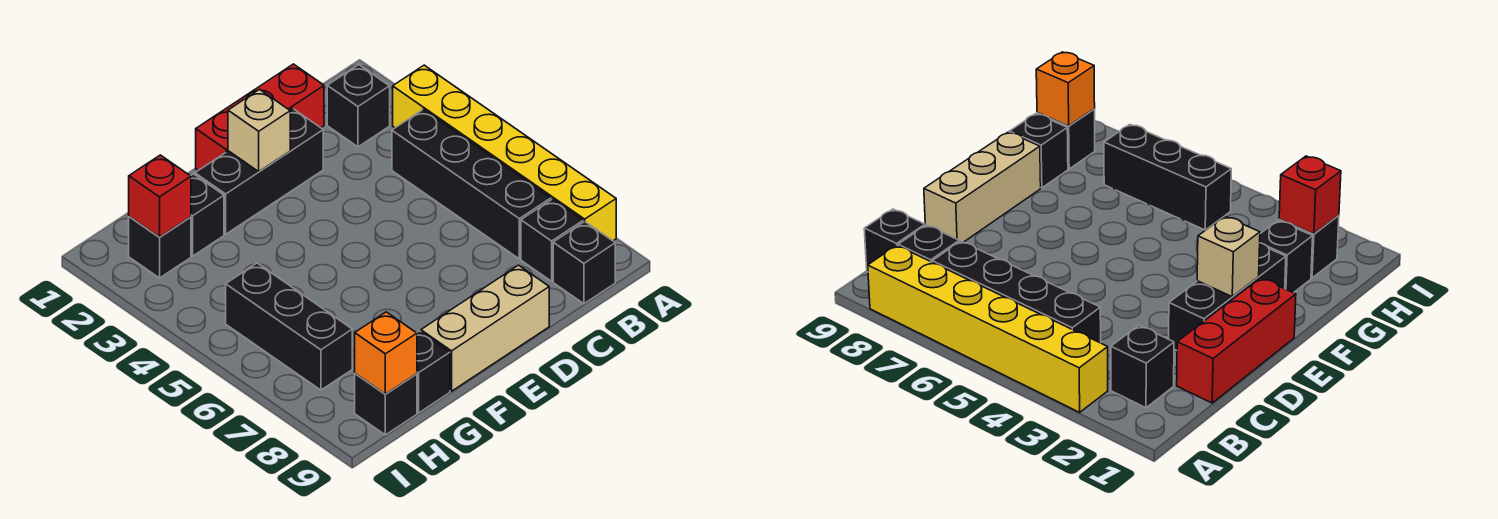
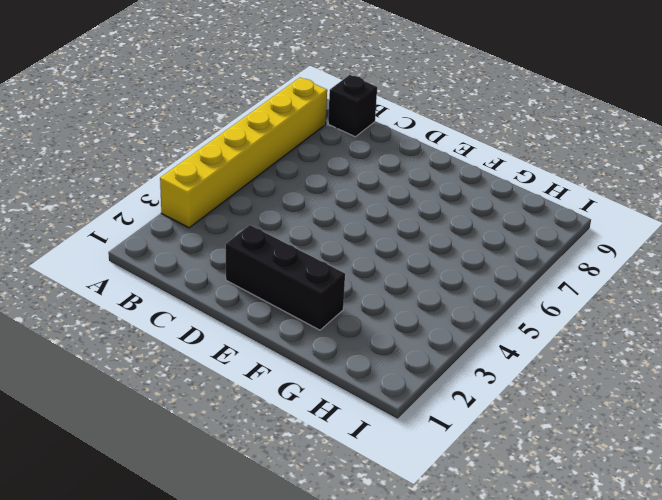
none -> black brick B2 level 1
none -> black brick B4:B7 level 1
none -> black brick B8 level 1

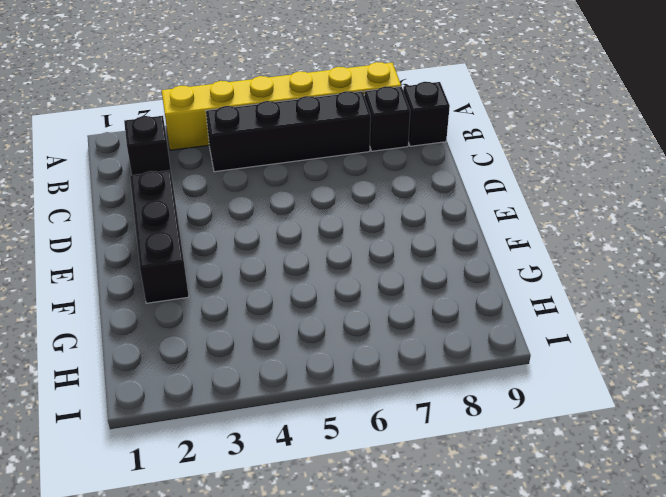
none -> red brick C1:E1 level 1
none -> tan brick D9:F9 level 1
none -> black brick G2 level 1

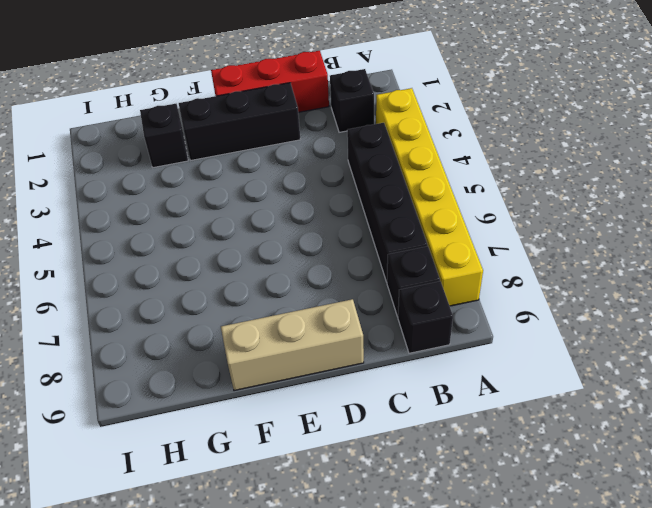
none -> black brick G9 level 1
none -> black brick H2 level 1
none -> black brick H5:H7 level 1

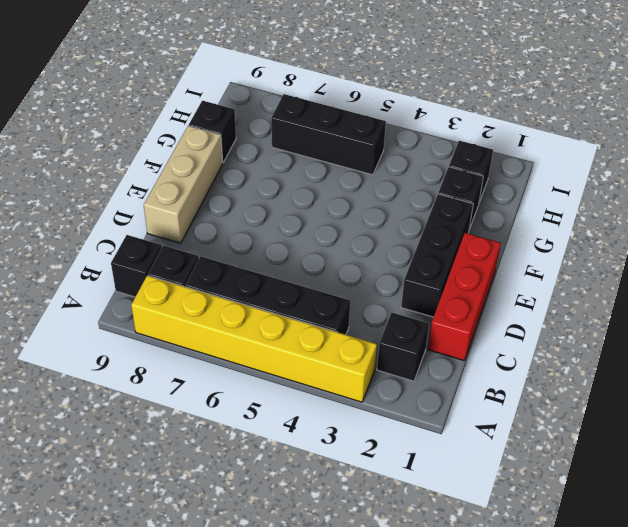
none -> black brick H9 level 1
none -> tan brick E2 level 2
none -> red brick H2 level 2

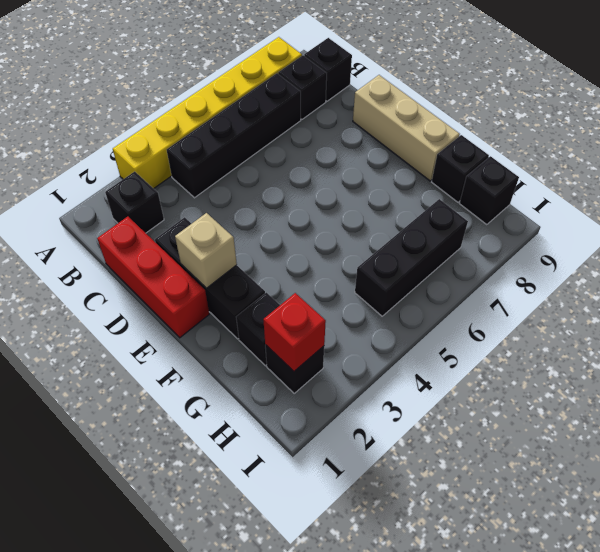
none -> orange brick H9 level 2

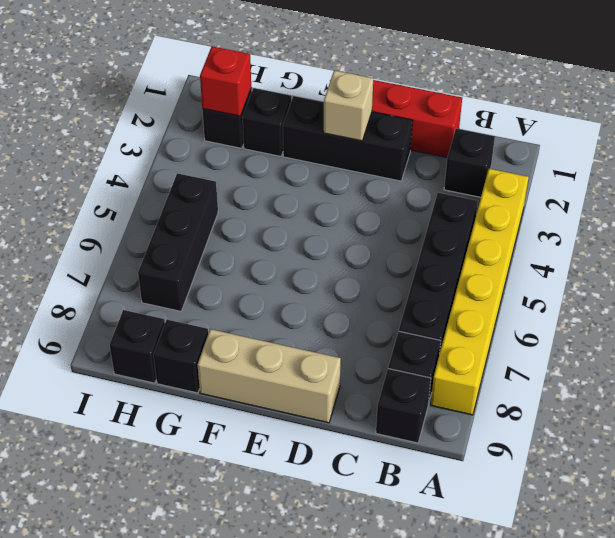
none -> orange brick H9 level 2

